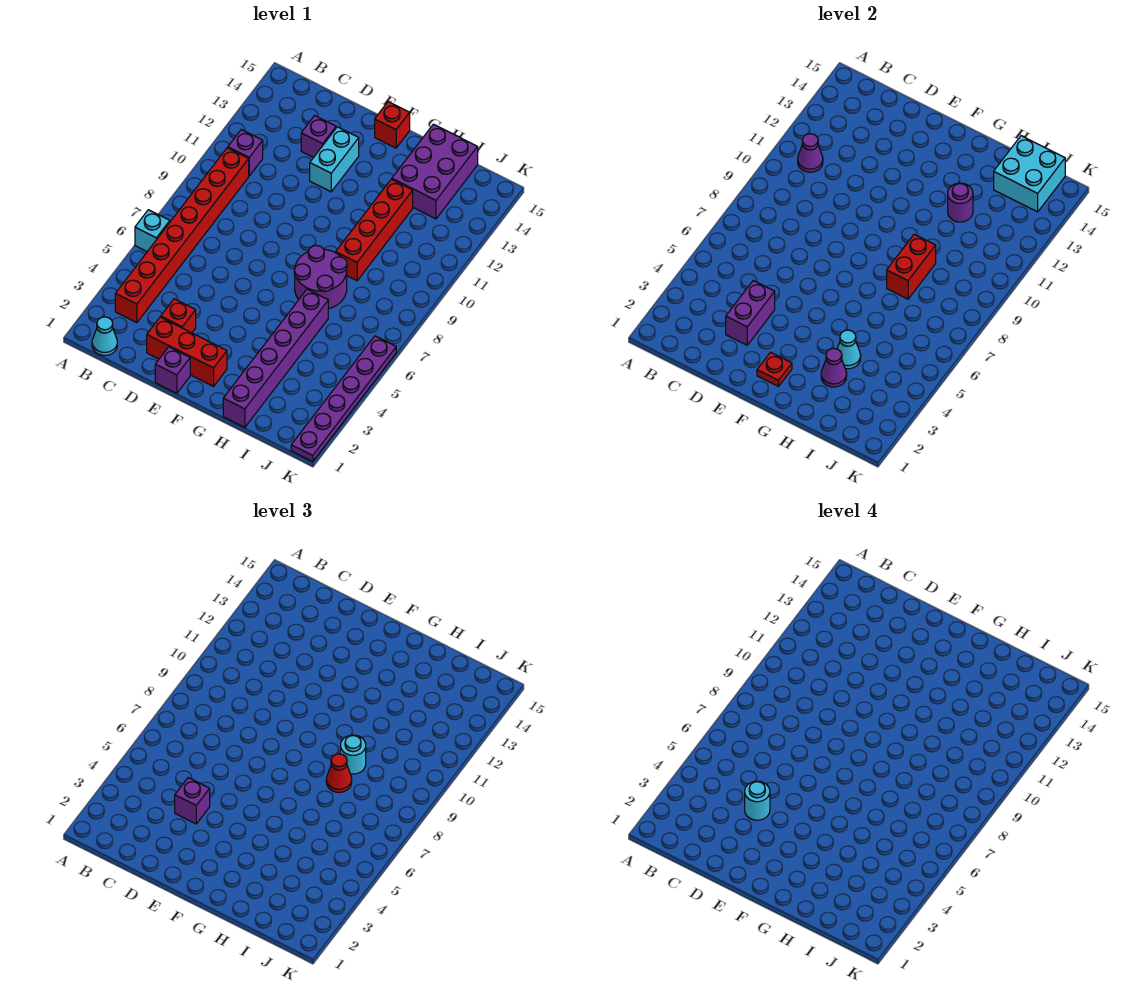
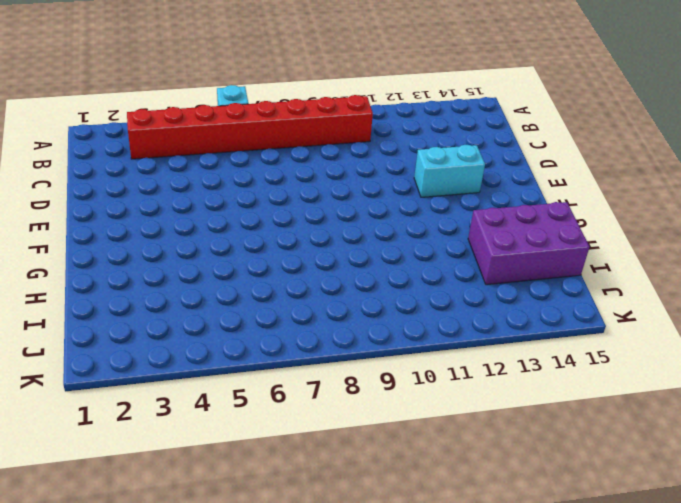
none -> cyan cone B1 level 1
none -> purple brick B11 level 1
none -> red brick D2:F2 level 1

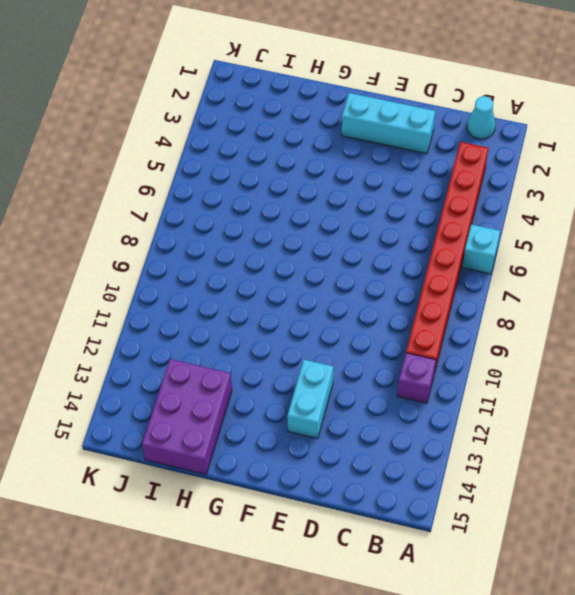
cyan brick D2:F2 level 1 -> red brick D2:F2 level 1
none -> red brick D3 level 1
none -> purple brick D13 level 1
none -> purple brick E1 level 1

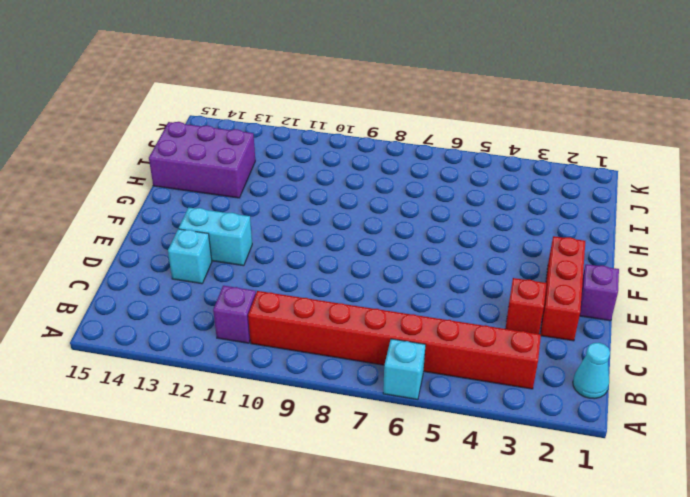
cyan brick D13 level 1 -> purple brick D13 level 1
none -> red brick F15 level 1
none -> purple round brick G7:H8 level 1
none -> purple brick H1:H6 level 1

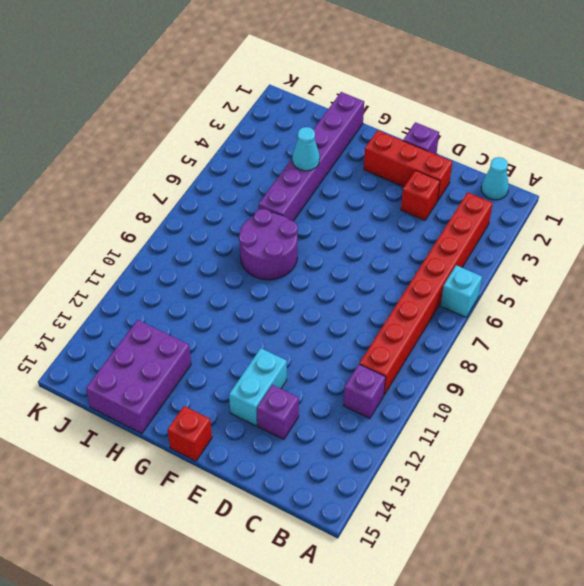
none -> red brick H9:H12 level 1
none -> purple plate K1:K6 level 1
none -> purple cone B11 level 2

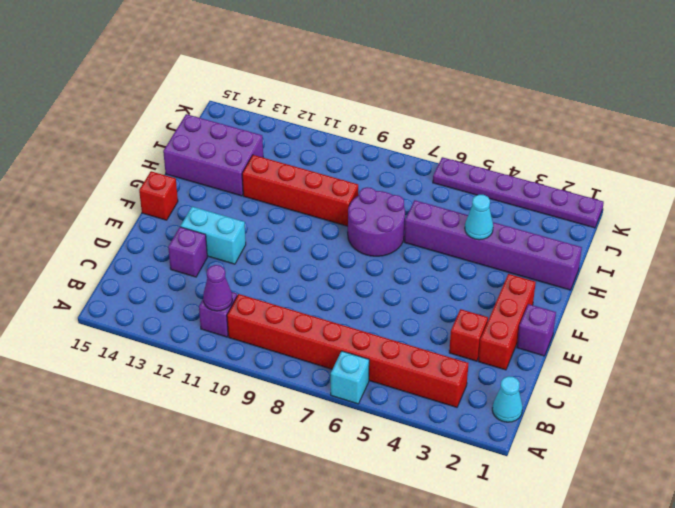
none -> purple brick D3:D4 level 2
none -> red plate F2 level 2
none -> purple cone H3 level 2

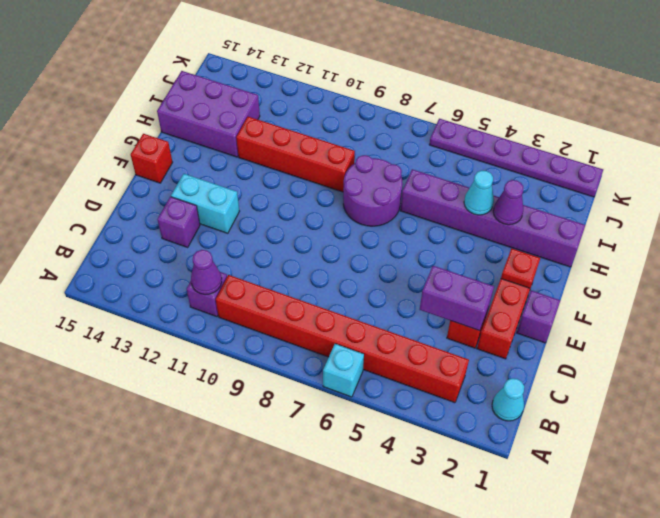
none -> red brick H8:H9 level 2
none -> purple round brick H12 level 2
none -> cyan brick I14:J15 level 2

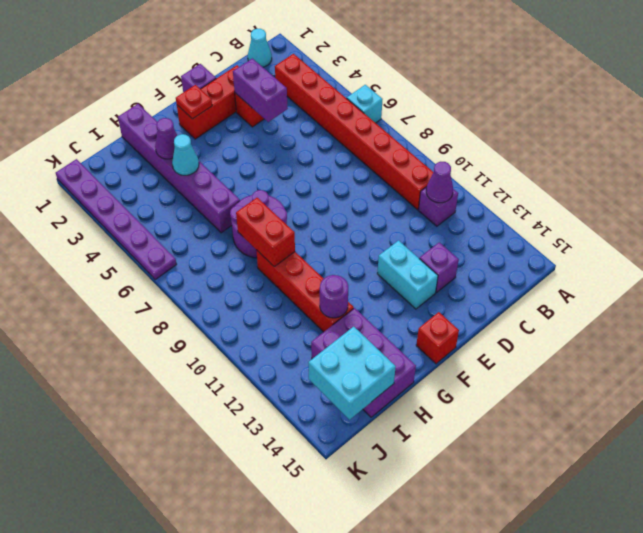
none -> purple brick D4 level 3
none -> red cone H8 level 3
none -> cyan round brick H9 level 3

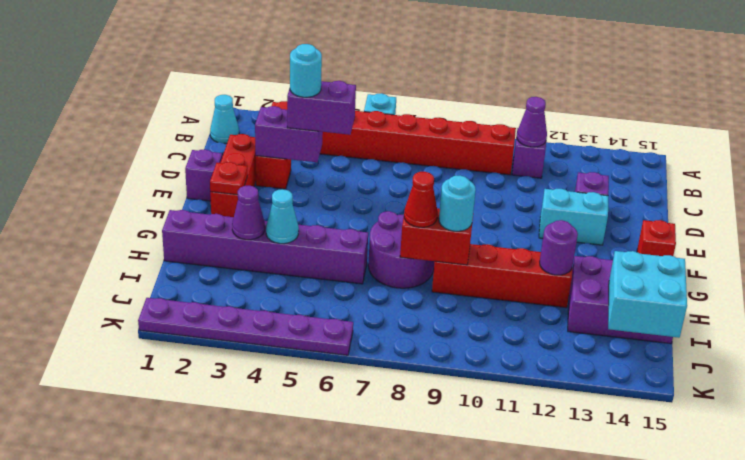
purple brick D4:D5 level 3 -> purple brick D4 level 3

